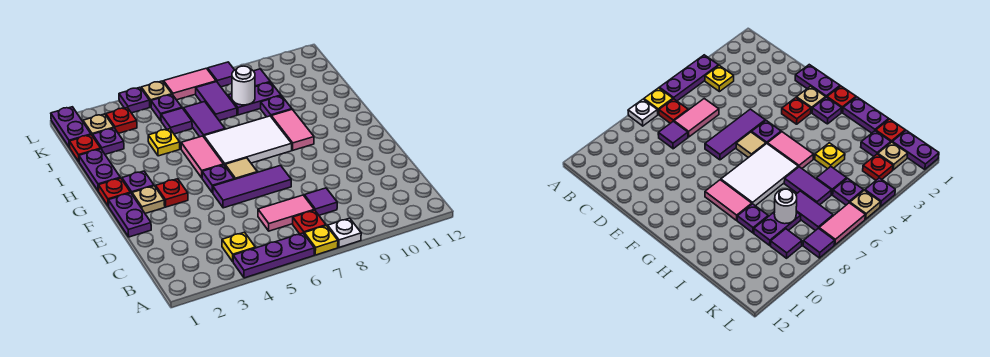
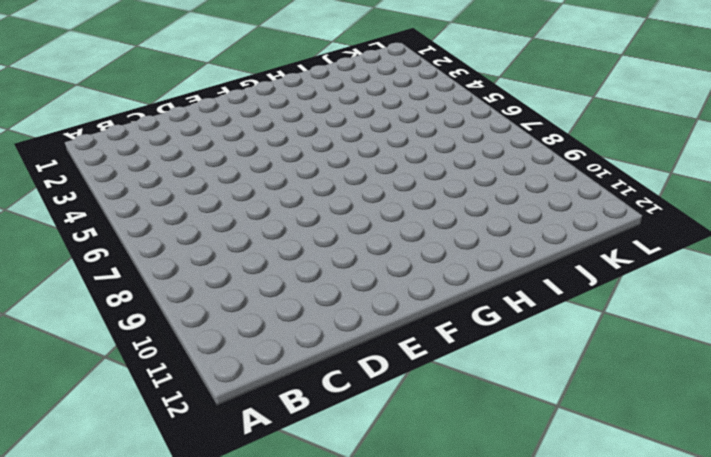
none -> purple plate A4:A6 level 1
none -> yellow plate A7 level 1
none -> white plate A8 level 1
none -> yellow plate B4 level 1

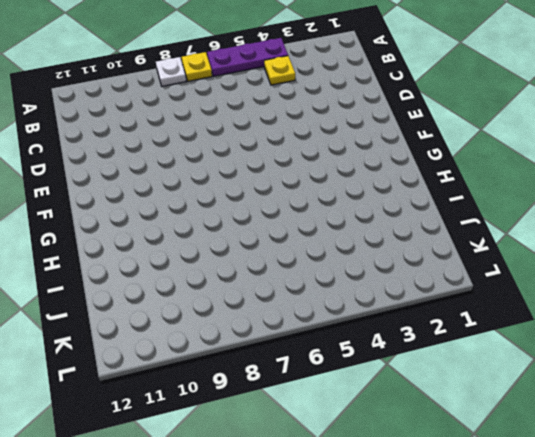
none -> red plate B7 level 1
none -> pink tile C6:C7 level 1
none -> purple tile C8 level 1
none -> purple plate E1:F1 level 1

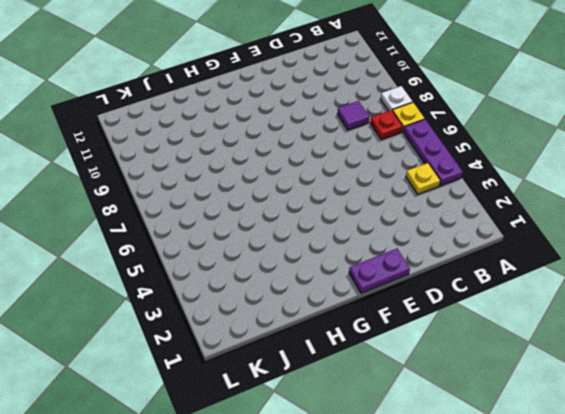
none -> pink tile C6:C7 level 1
none -> purple tile E5:E7 level 1
none -> tan plate F2 level 1
none -> red plate F3 level 1

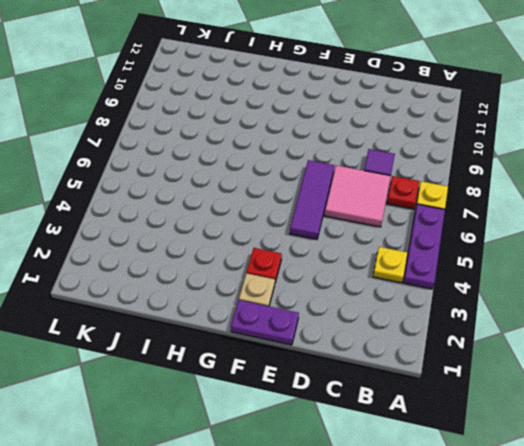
pink tile C6:D7 level 1 -> pink tile C6:C7 level 1
none -> white plate A8 level 1
none -> purple plate F5 level 1
none -> tan tile F6 level 1
none -> red plate G1 level 1

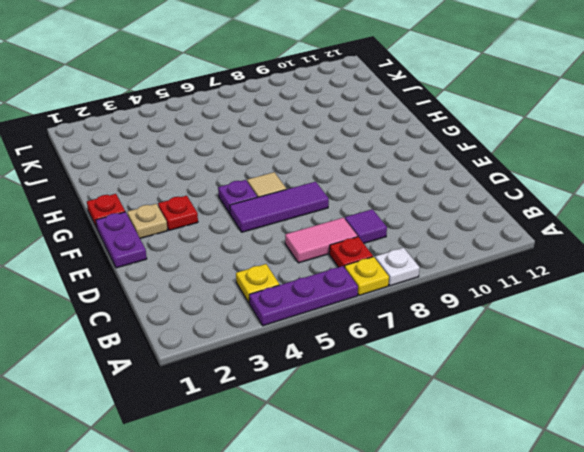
none -> purple plate G2 level 1
none -> pink tile G5:H5 level 1
none -> white tile G6:H8 level 1
none -> pink tile G9:H9 level 1

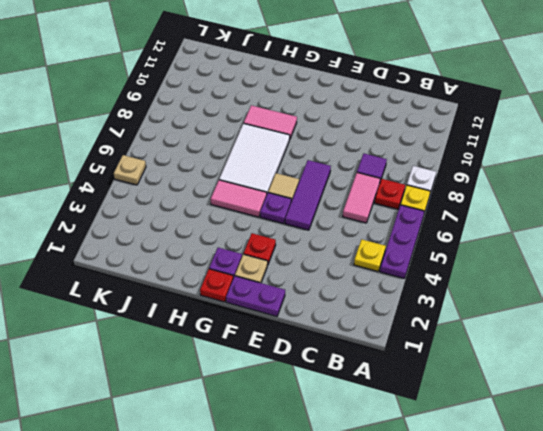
none -> purple plate H1:I1 level 1
none -> yellow plate I4 level 1
none -> purple tile I6:J6 level 1
none -> purple plate I9 level 1

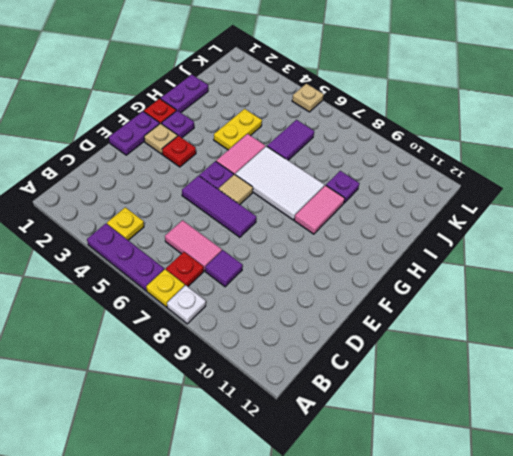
yellow plate H4:I4 level 1 -> yellow plate I4 level 1
none -> red plate J1 level 1
none -> purple plate J2 level 1
none -> purple tile J5 level 1
none -> purple tile J7:K7 level 1

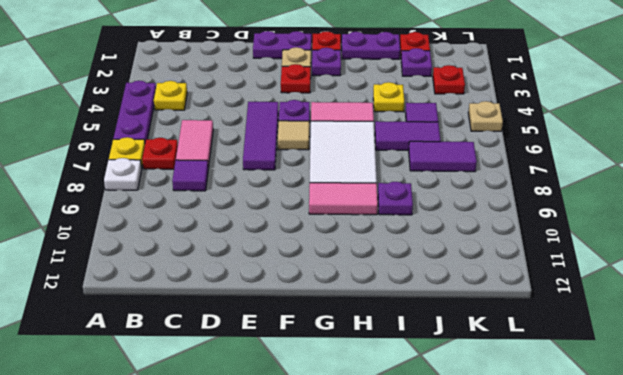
none -> purple plate J8:J9 level 1
none -> purple plate K1:L1 level 1
none -> tan plate K2 level 1
none -> purple plate K5 level 1

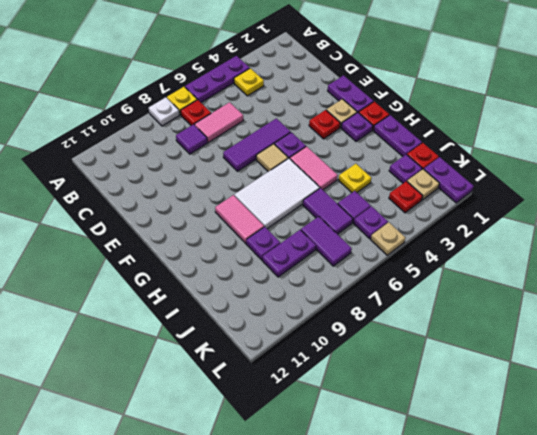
none -> purple tile K9 level 1
none -> purple plate L4 level 1
none -> pink tile L6:L7 level 1
none -> purple tile L8 level 1

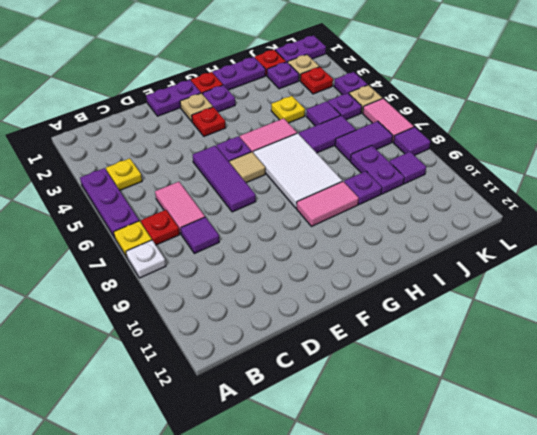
none -> white round brick J8 level 2

